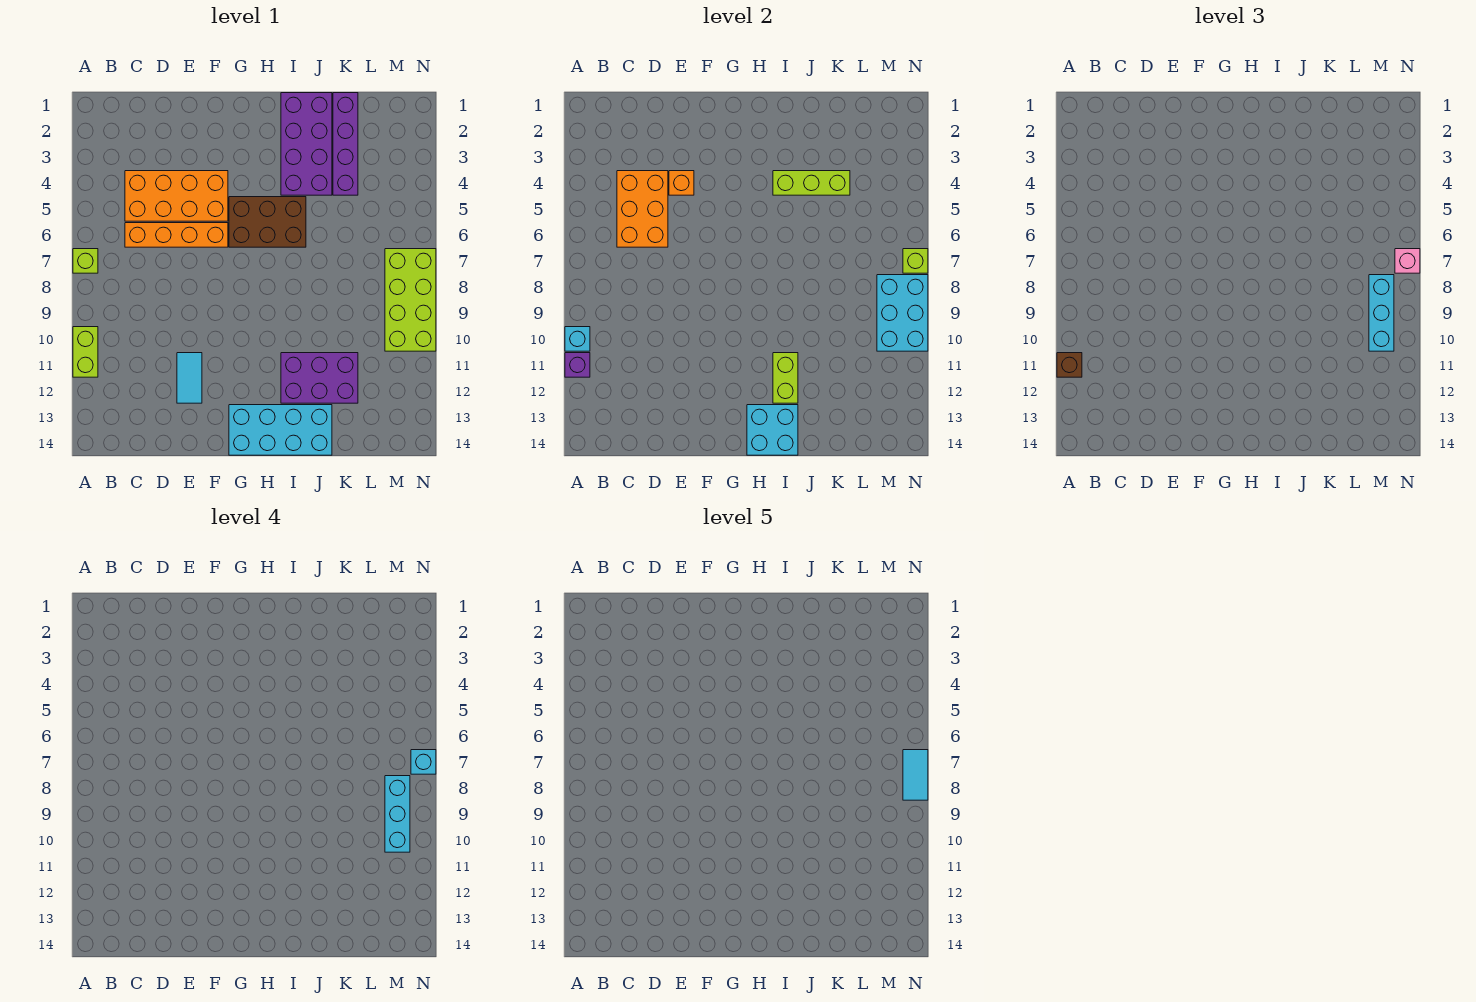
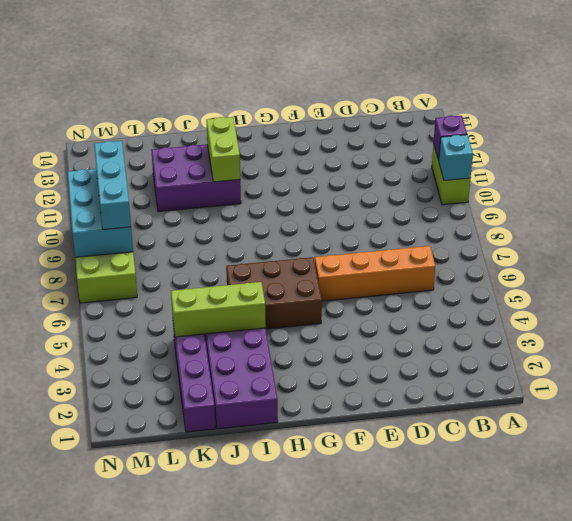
none -> lime brick A7 level 1
none -> orange brick C4:F5 level 1
none -> cyan tile E11:E12 level 1

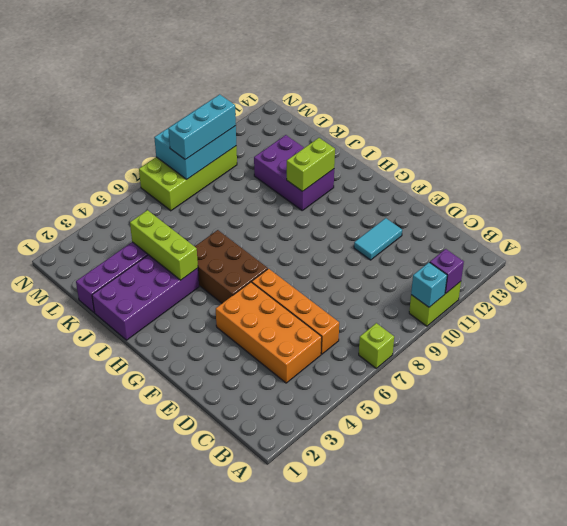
none -> cyan brick G13:J14 level 1
none -> orange brick C4:D6 level 2
none -> orange brick E4 level 2

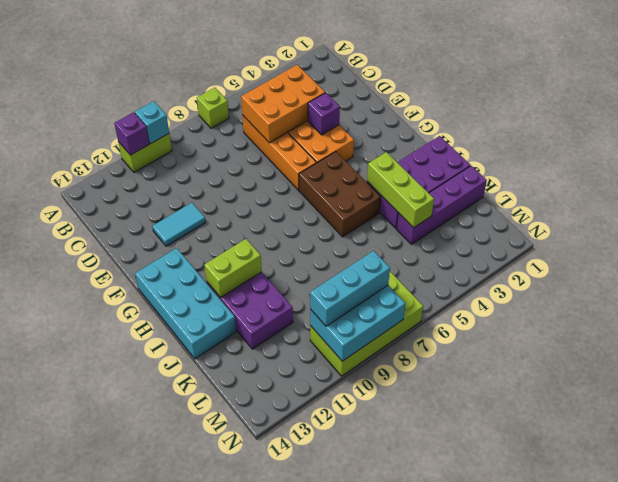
purple brick E4 level 2 -> orange brick E4 level 2
none -> cyan brick H13:I14 level 2
none -> lime brick N7 level 2
none -> brown brick A11 level 3

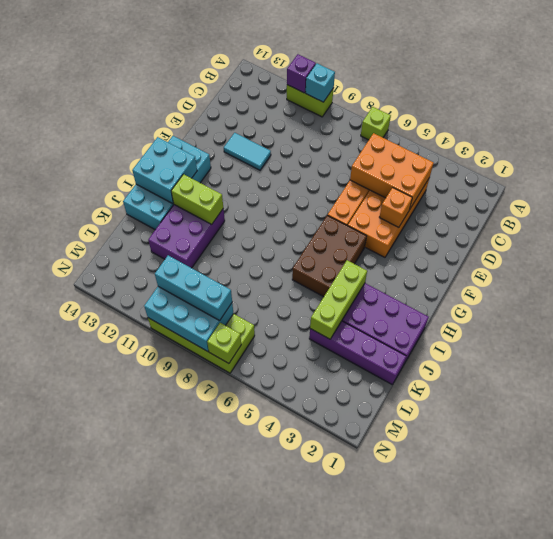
none -> brown brick A11 level 3
none -> pink brick N7 level 3
none -> cyan brick M8:M10 level 4

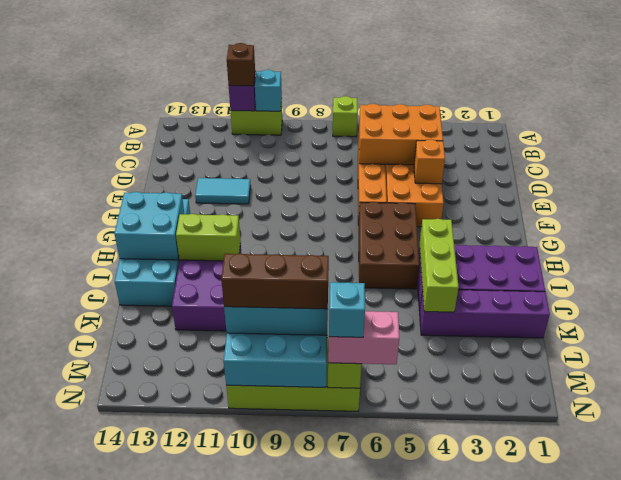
brown brick M8:M10 level 4 -> cyan brick M8:M10 level 4
pink brick N6:N7 level 3 -> pink brick N7 level 3
none -> cyan tile N7:N8 level 5

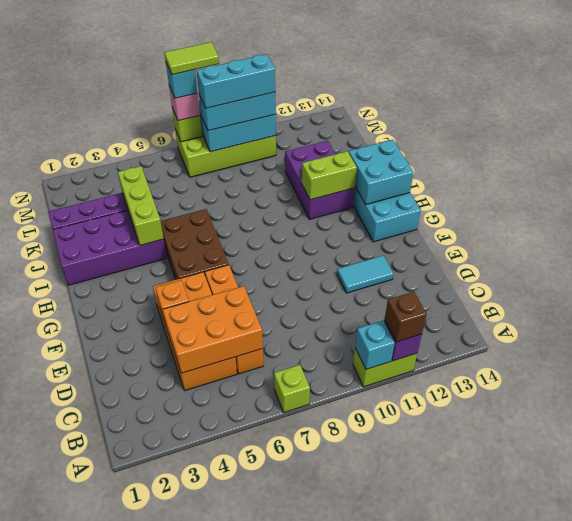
lime tile N7:N8 level 5 -> cyan tile N7:N8 level 5

